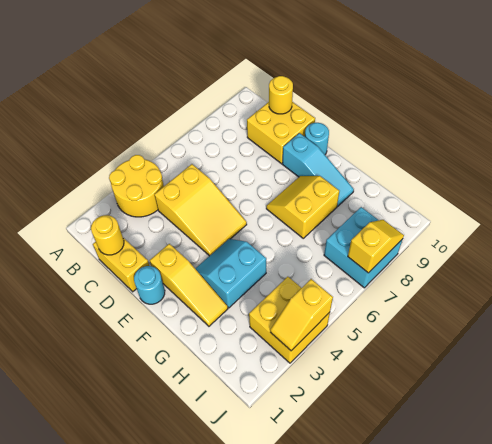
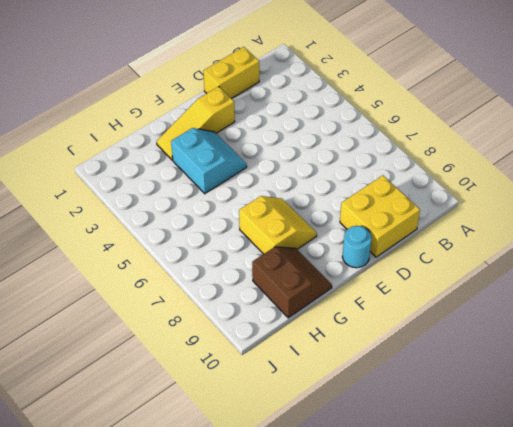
brown slope G9:H10 level 1 top H -> cyan slope E9:G9 level 1 top E
none -> yellow round brick A3:B4 level 1
none -> yellow slope C4:E5 level 1 top C
none -> cyan round brick E1 level 1

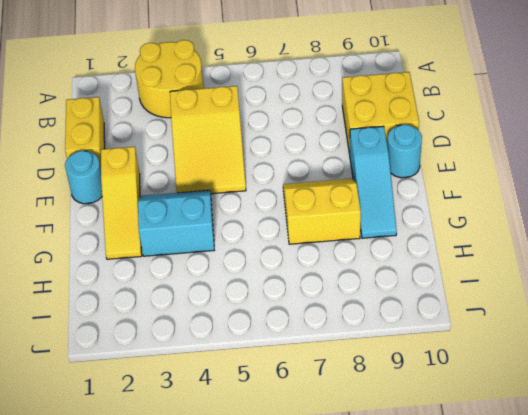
none -> yellow brick I3:J4 level 1
none -> cyan brick I7:J8 level 1
none -> yellow round brick C1 level 2

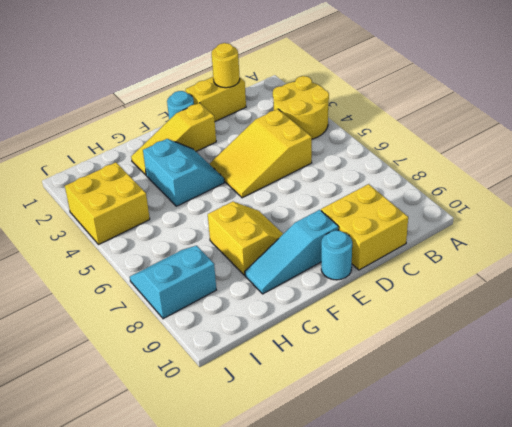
cyan slope I7:J8 level 1 top 8 -> cyan brick I7:J8 level 1
none -> yellow round brick C10 level 2
none -> yellow slope J3:J4 level 2 top 4
none -> yellow slope J7:J8 level 2 top 7

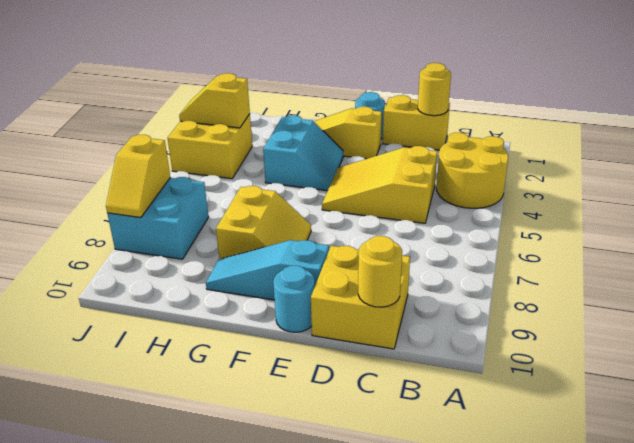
yellow slope I3:J3 level 2 top I -> yellow slope J3:J4 level 2 top 4

